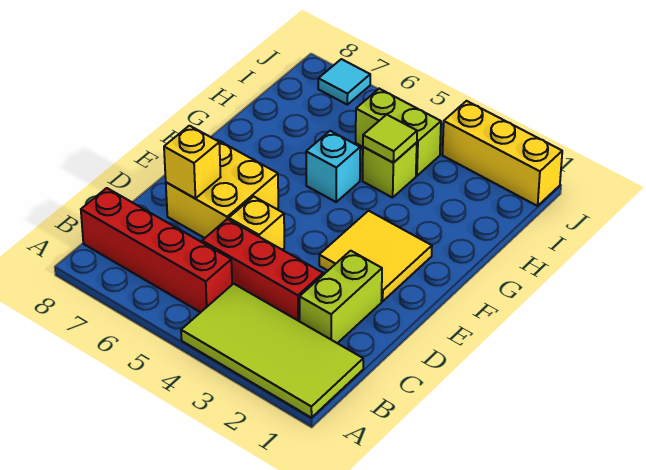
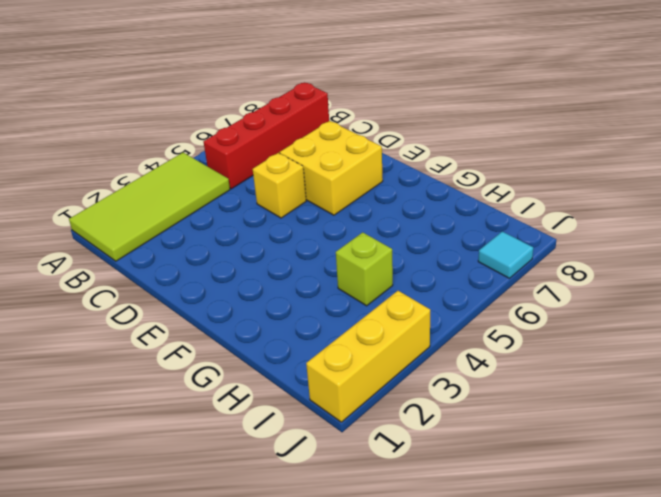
none -> lime brick C2:D2 level 1
none -> red brick C3:C5 level 1
none -> yellow tile E2:F3 level 1

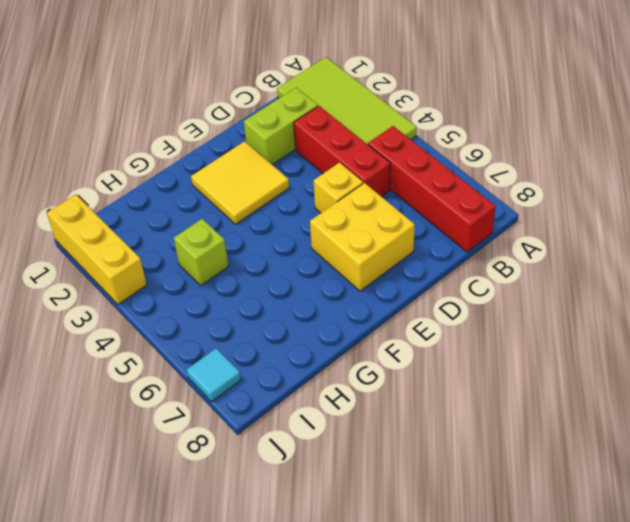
none -> cyan brick G5 level 1
none -> lime brick I4:I5 level 1
none -> yellow brick D7 level 2

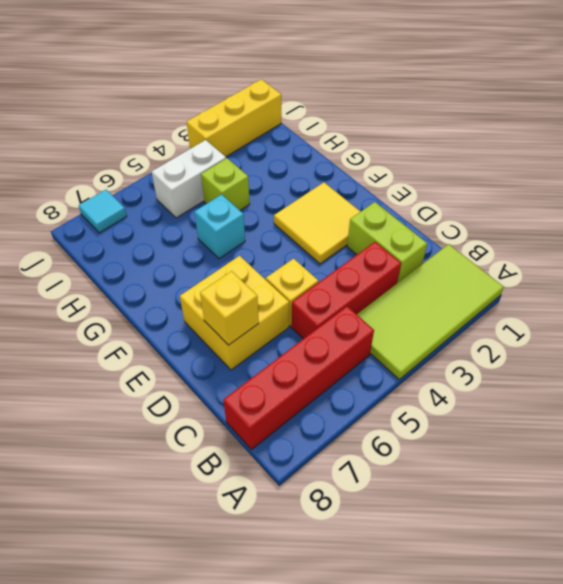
white brick I4:I5 level 1 -> lime brick I4:I5 level 1
none -> lime tile H4 level 2

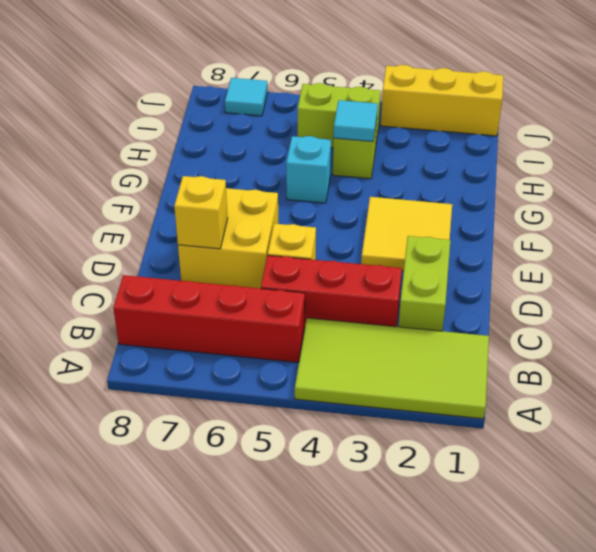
cyan tile H4 level 2 -> lime tile H4 level 2

